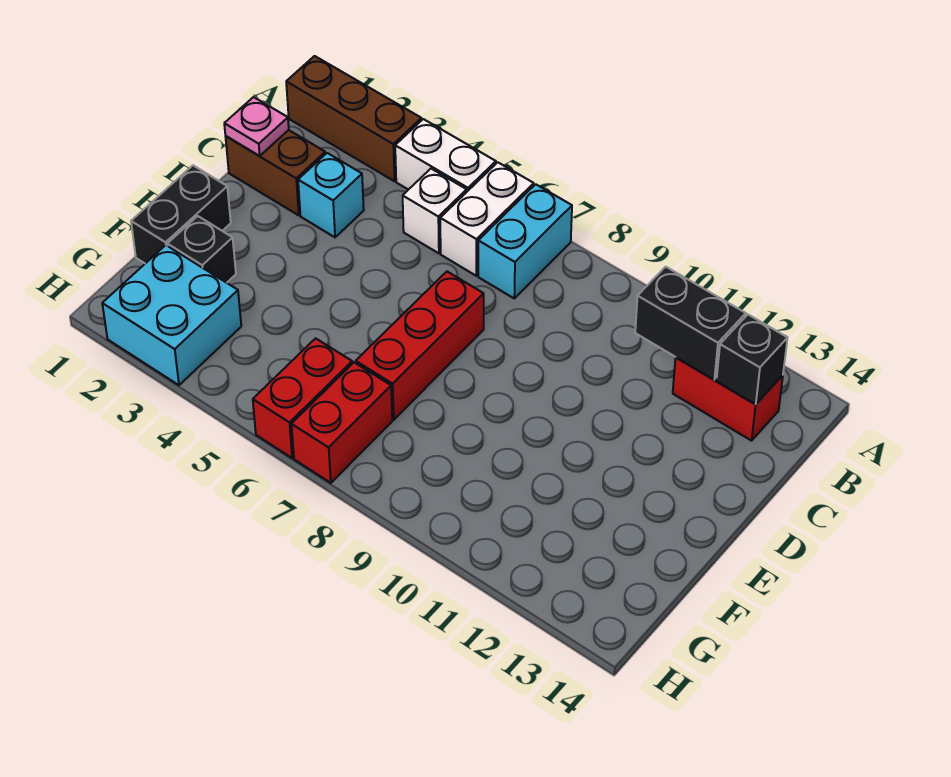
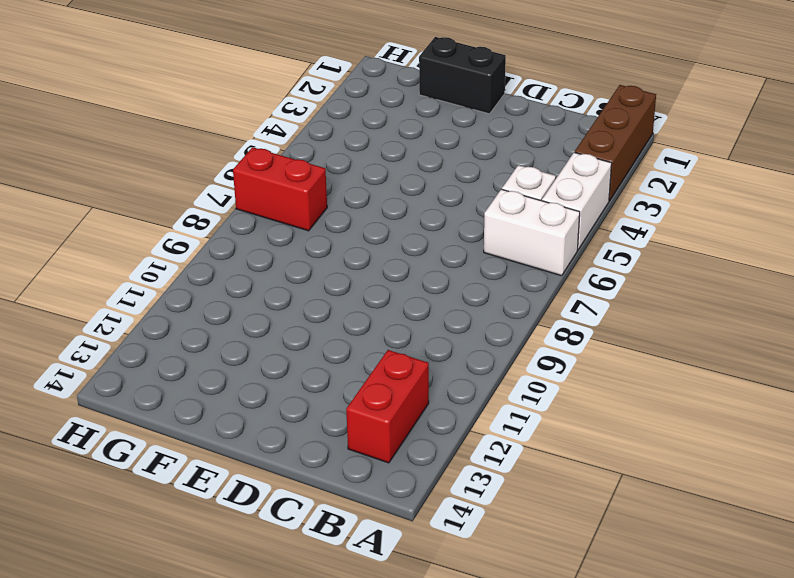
none -> cyan brick A7:B7 level 1
none -> brown brick C1:C2 level 1
none -> cyan brick C3 level 1

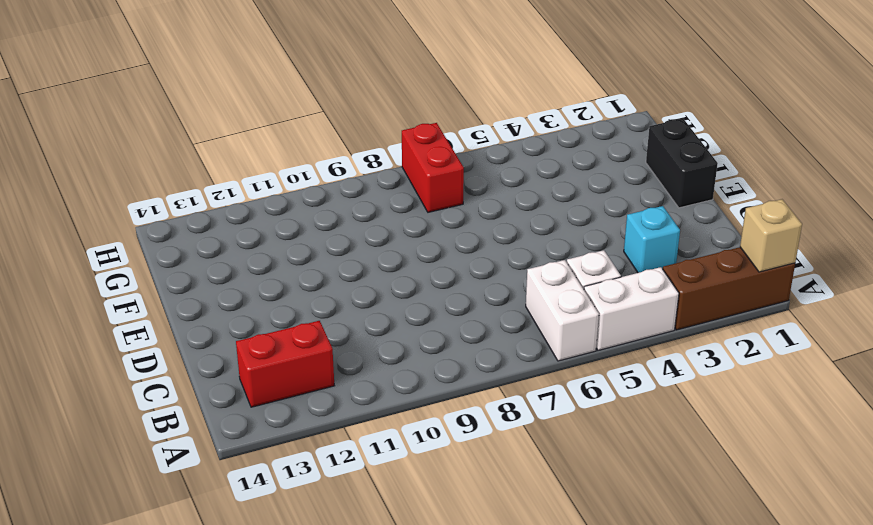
tan brick A1 level 2 -> none
none -> cyan brick A7:B7 level 1
none -> brown brick C1:C2 level 1
none -> red brick D7:F7 level 1

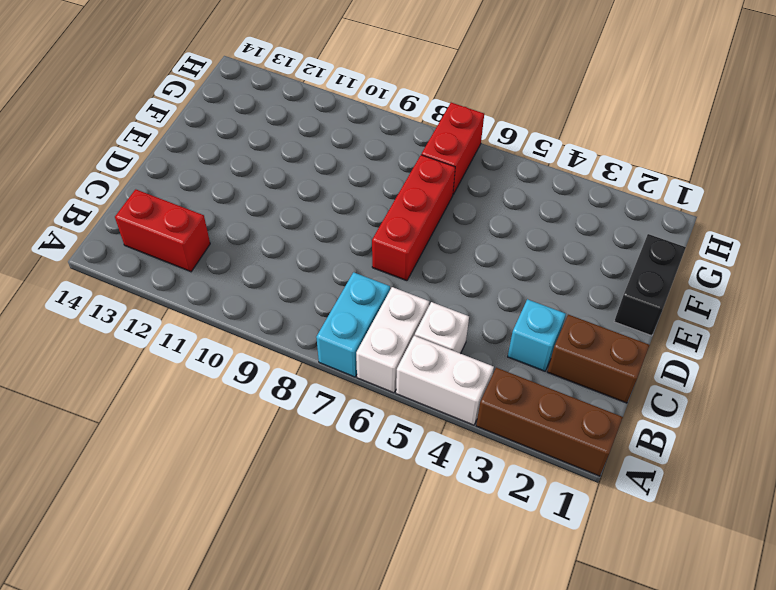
none -> black brick F2 level 1
none -> cyan brick G2:H3 level 1
none -> red brick G6:H6 level 1

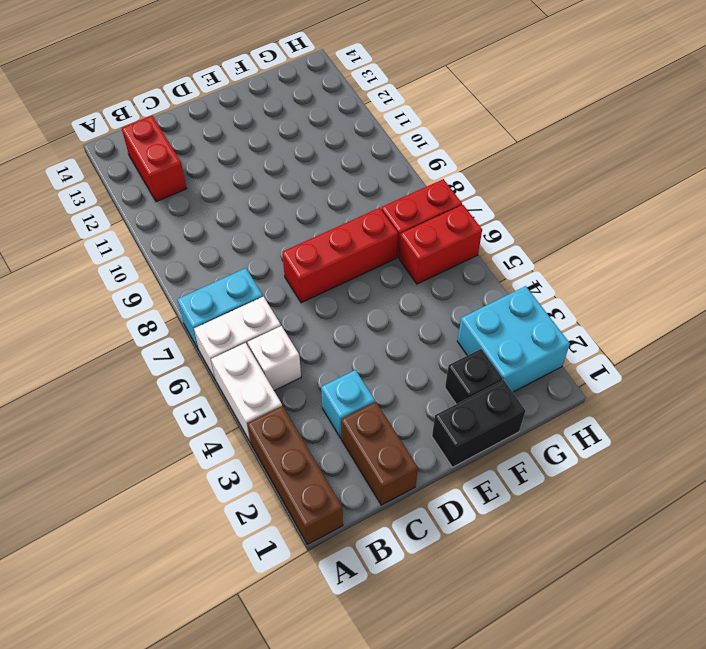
none -> black brick B11:B12 level 2
none -> black brick B13 level 2
none -> pink plate C1 level 2

